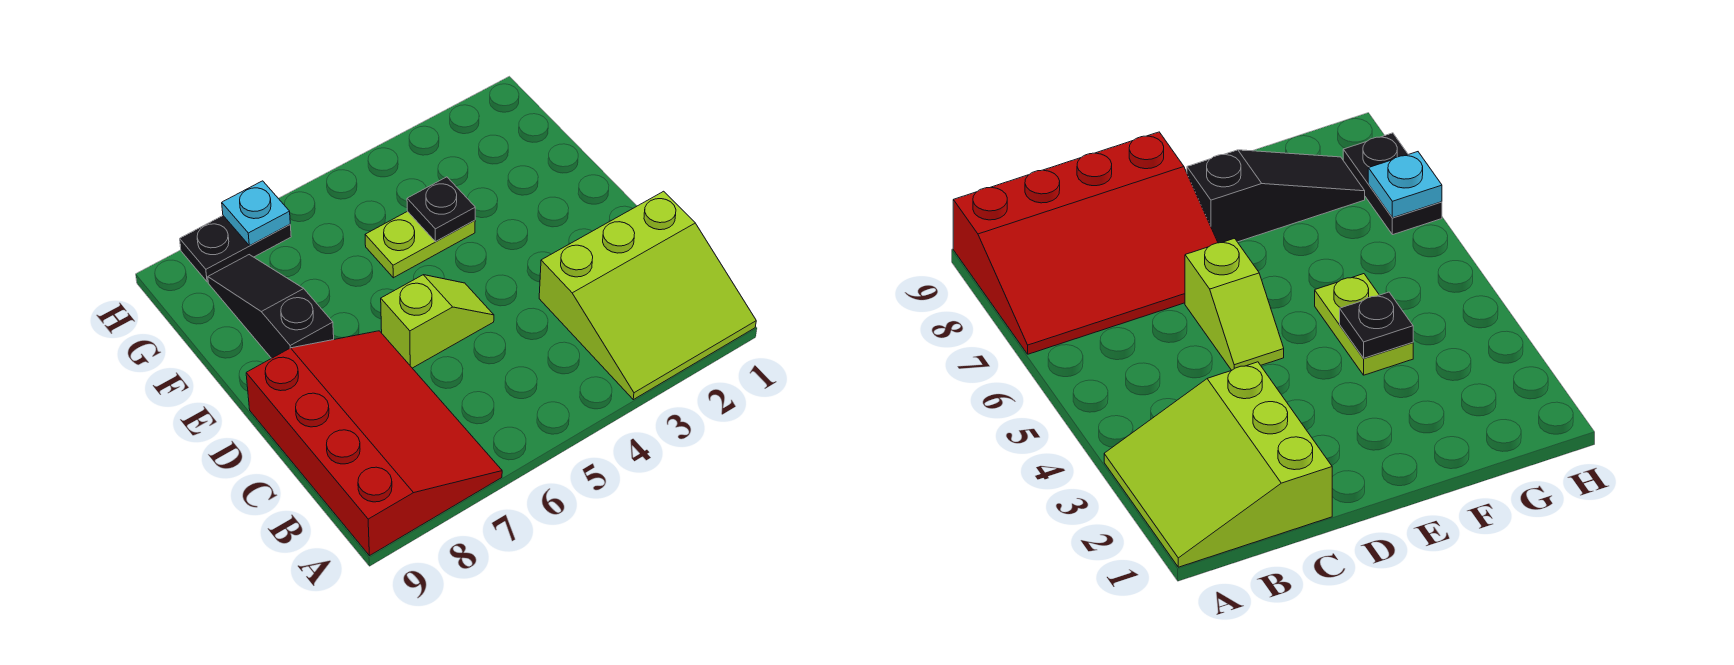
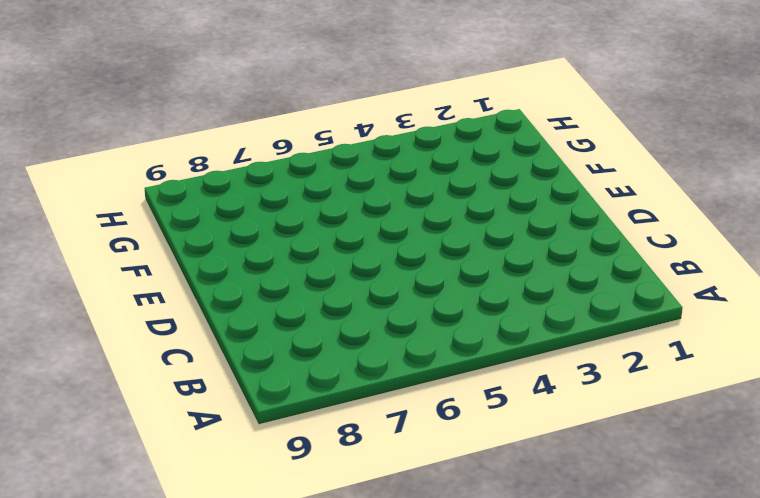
none -> lime slope A1:C3 level 1 top C
none -> red slope A7:D9 level 1 top 9

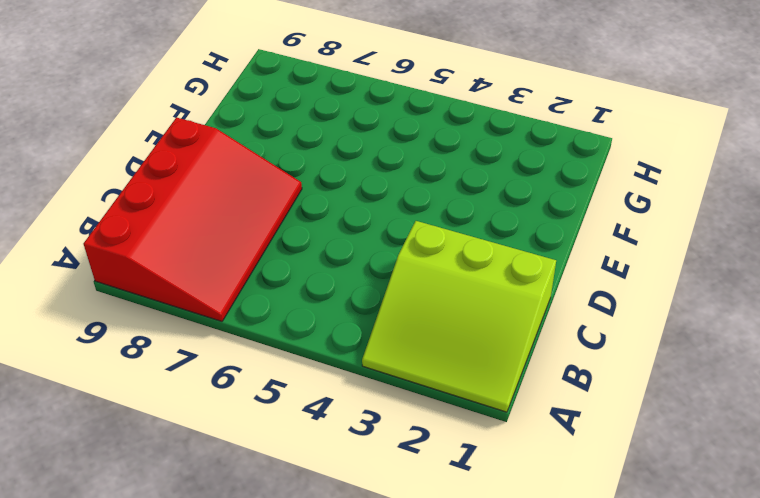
none -> lime slope D5:D6 level 1 top 6
none -> black slope E8:G8 level 1 top E

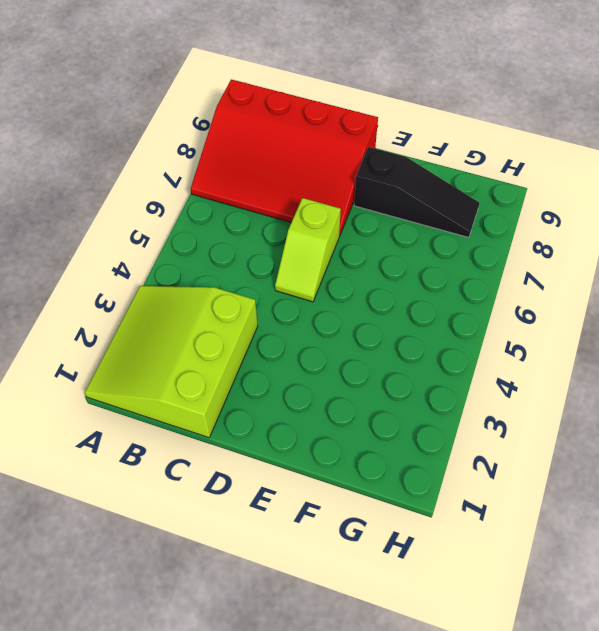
none -> lime plate F4:F5 level 1
none -> black plate H7:H8 level 1

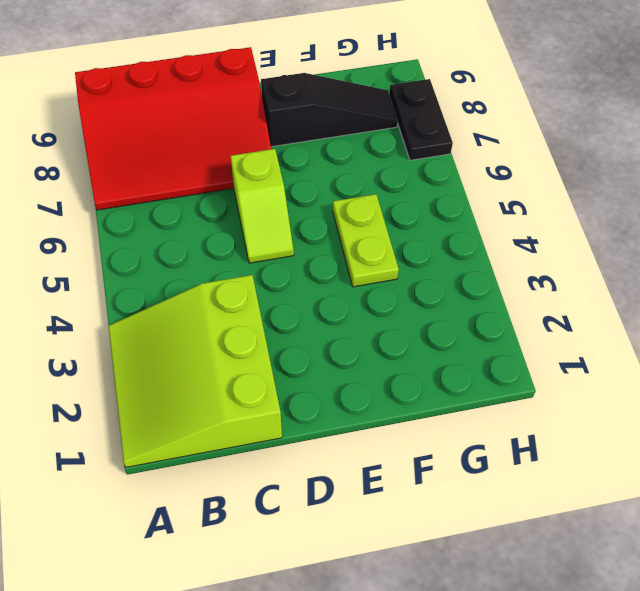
none -> black plate F4 level 2
none -> cyan plate H7 level 2

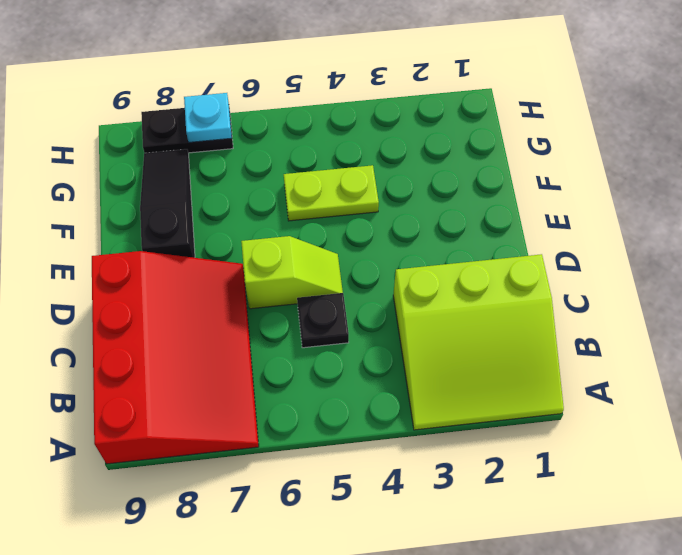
black plate C5 level 1 -> black plate F4 level 2

